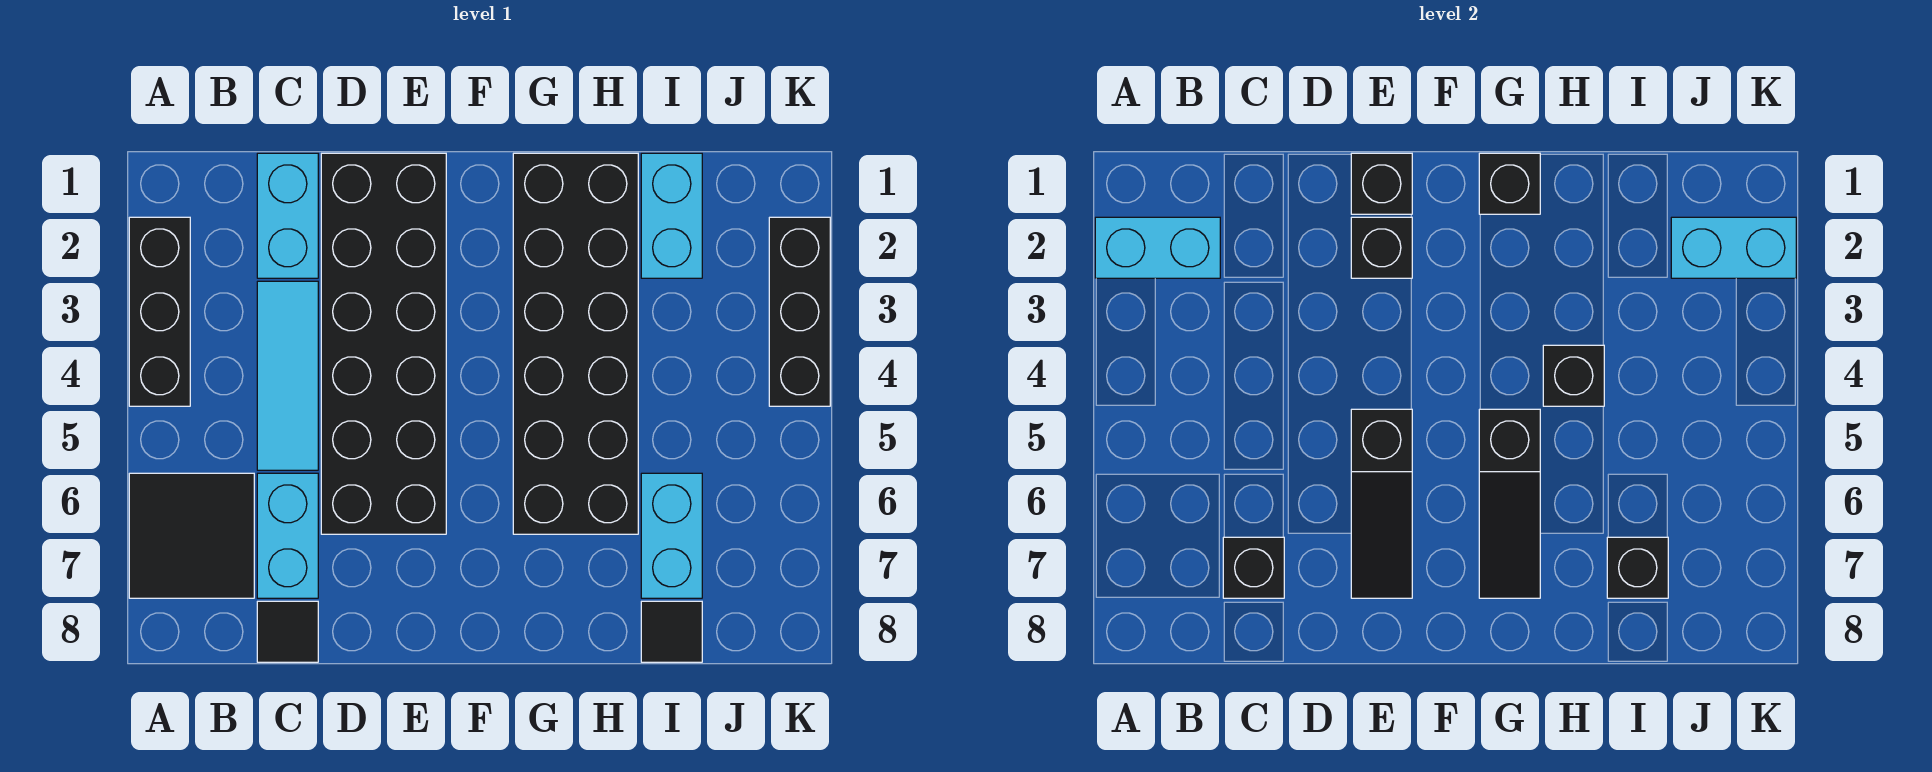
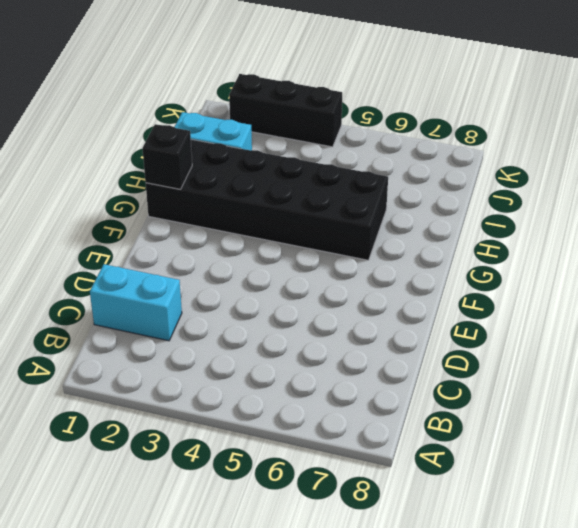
none -> black brick A2:A4 level 1
none -> black tile A6:B7 level 1
none -> cyan tile C3:C5 level 1

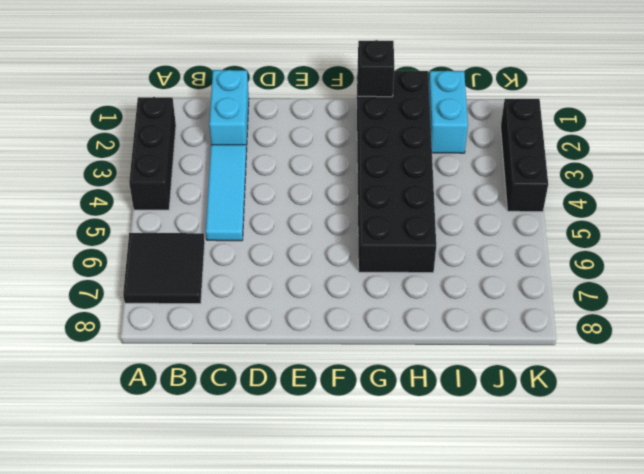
none -> cyan brick C6:C7 level 1
none -> black tile C8 level 1
none -> black brick D1:E6 level 1

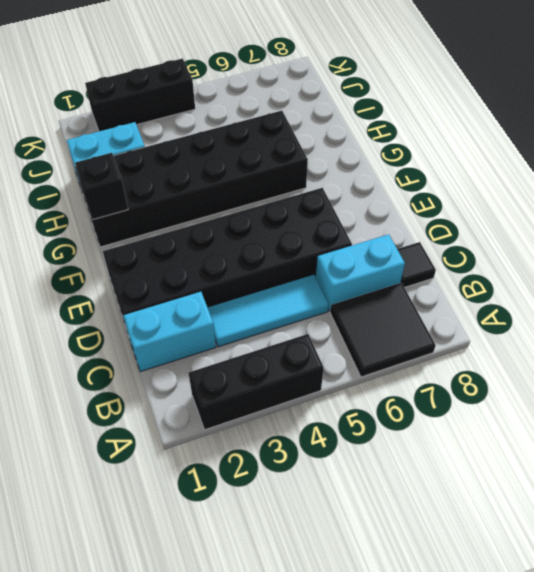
none -> cyan brick I6:I7 level 1
none -> black tile I8 level 1
none -> cyan brick A2:B2 level 2

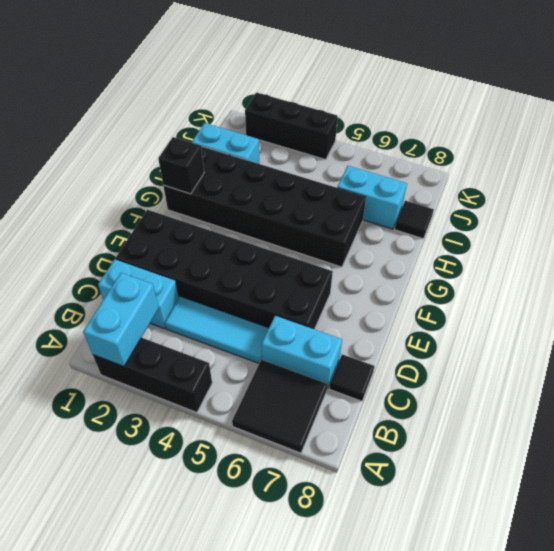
none -> black brick C7 level 2
none -> black brick E1 level 2
none -> black brick E2 level 2

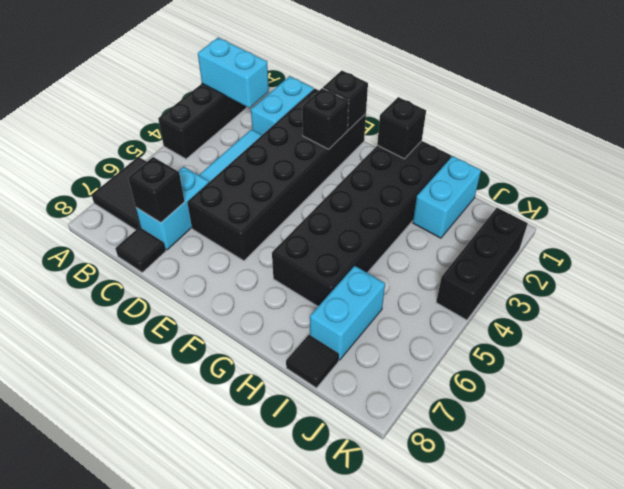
none -> black slope E5:E7 level 2 top 5
none -> black slope G5:G7 level 2 top 5
none -> black brick H4 level 2

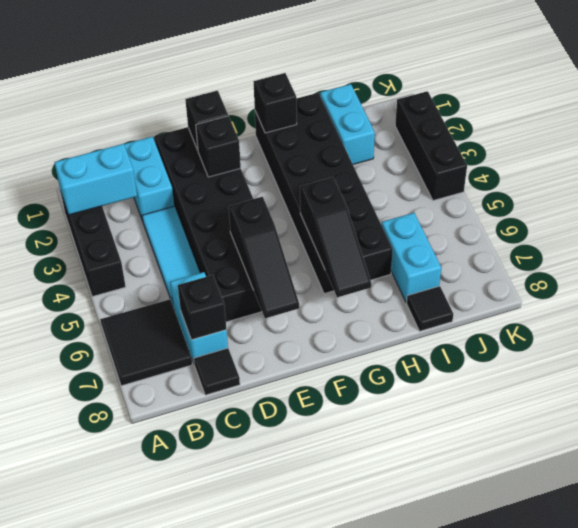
none -> black brick H4 level 2
none -> black brick I7 level 2
none -> cyan brick J2:K2 level 2

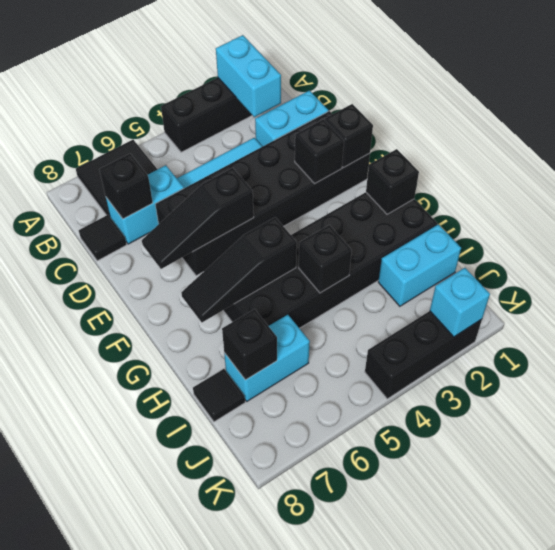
cyan brick K2 level 2 -> cyan brick J2:K2 level 2

